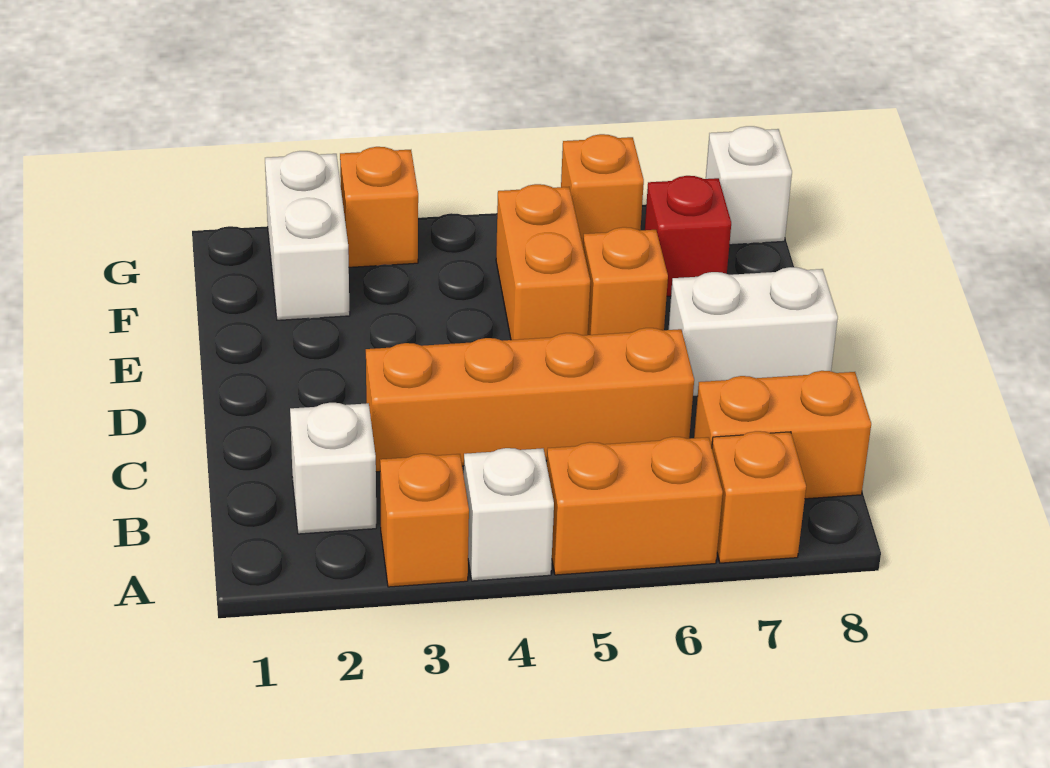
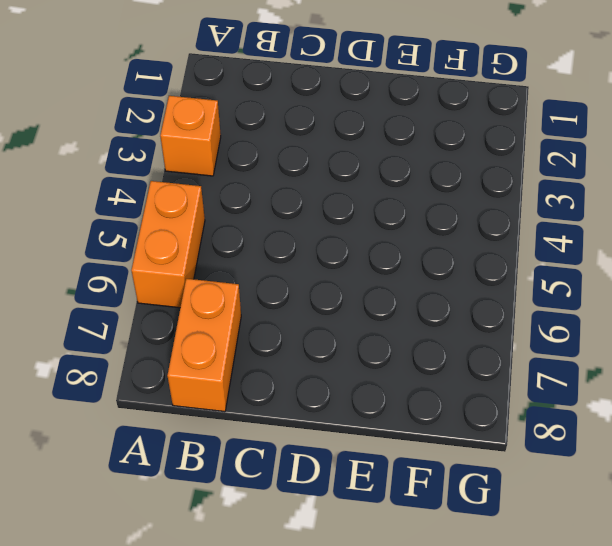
none -> white brick A4 level 1
none -> orange brick A7 level 1
none -> white brick B2 level 1

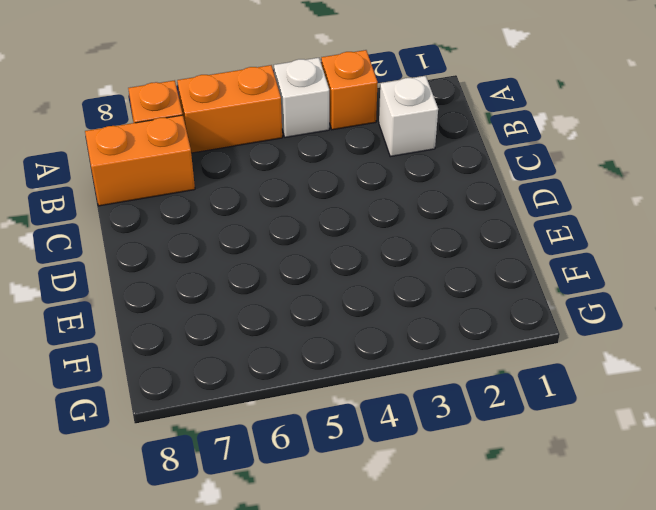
none -> orange brick C3:C6 level 1
none -> white brick D7:D8 level 1
none -> orange brick E5:F5 level 1

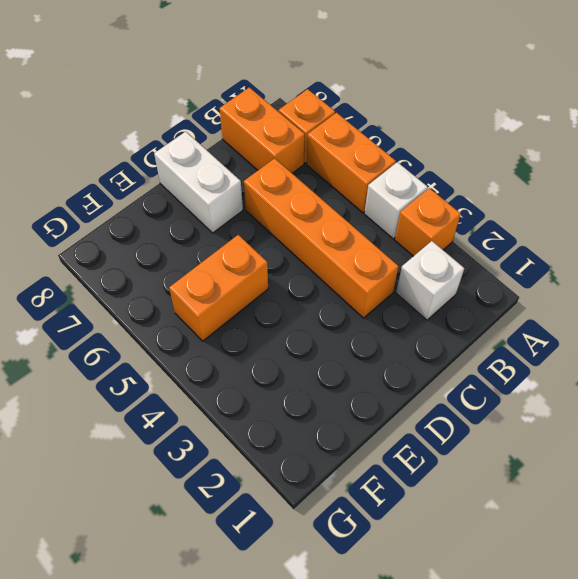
none -> orange brick E6 level 1
none -> white brick F2:G2 level 1
none -> red brick F7 level 1

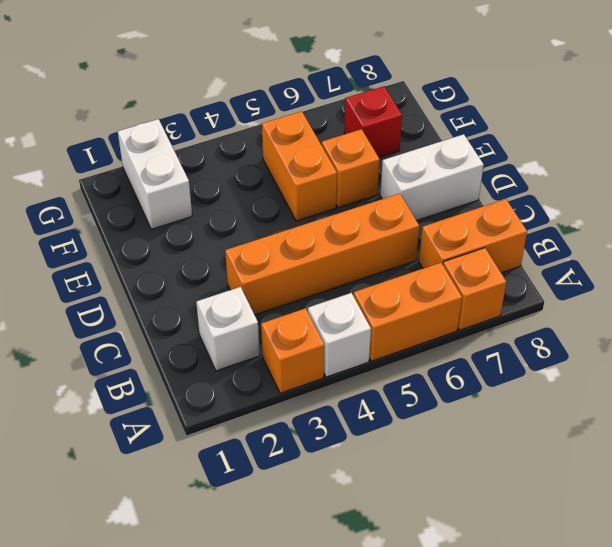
none -> orange brick G3 level 1
none -> orange brick G6 level 1
none -> white brick G8 level 1

